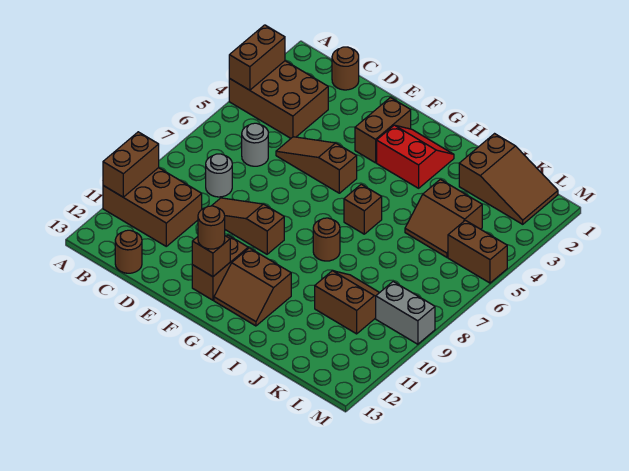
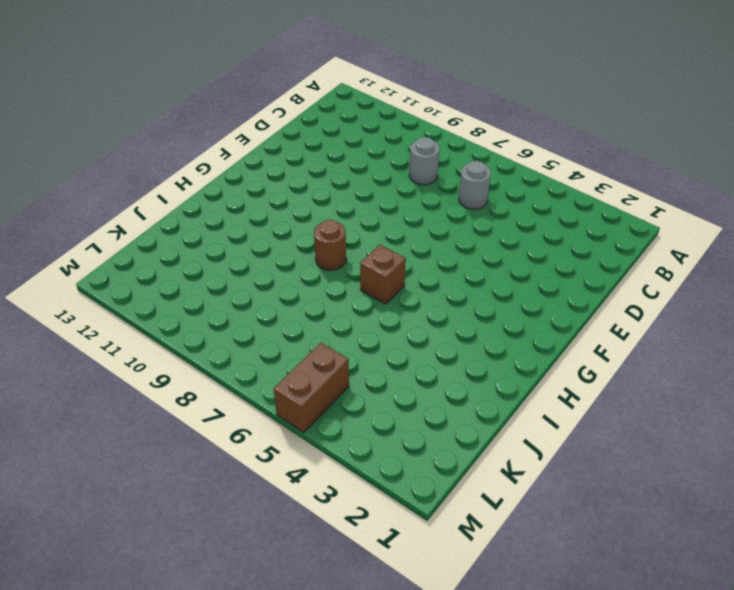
none -> brown brick A3:C4 level 1
none -> brown brick A10:C11 level 1
none -> brown round brick C1 level 1

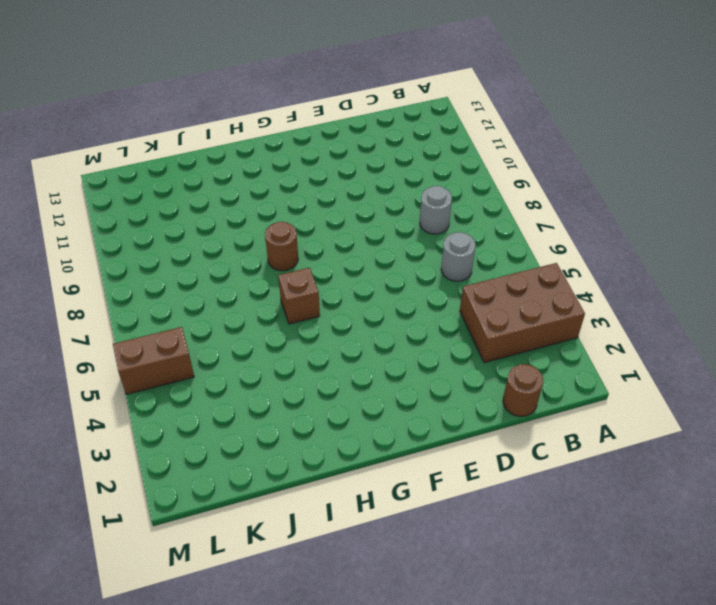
none -> brown brick A10:C11 level 1
none -> brown round brick C13 level 1
none -> brown slope D5:F5 level 1 top F

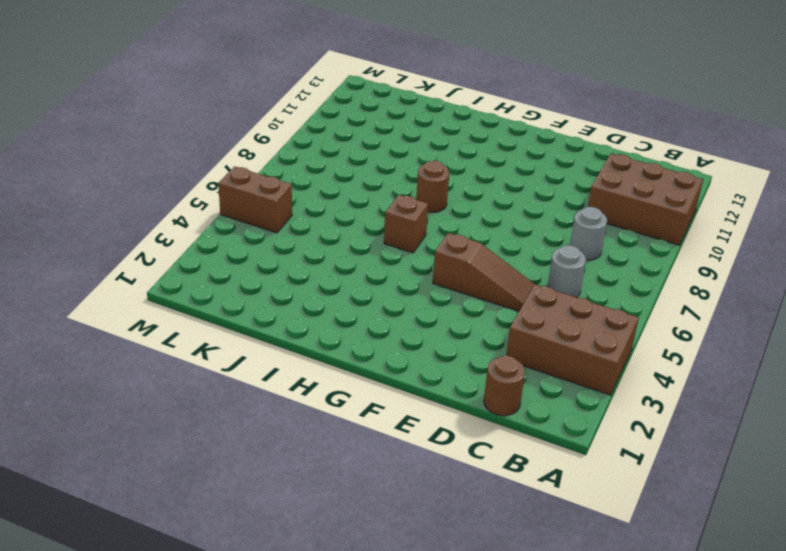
none -> brown round brick C13 level 1
none -> brown slope D9:F9 level 1 top F
none -> brown brick F2:F3 level 1

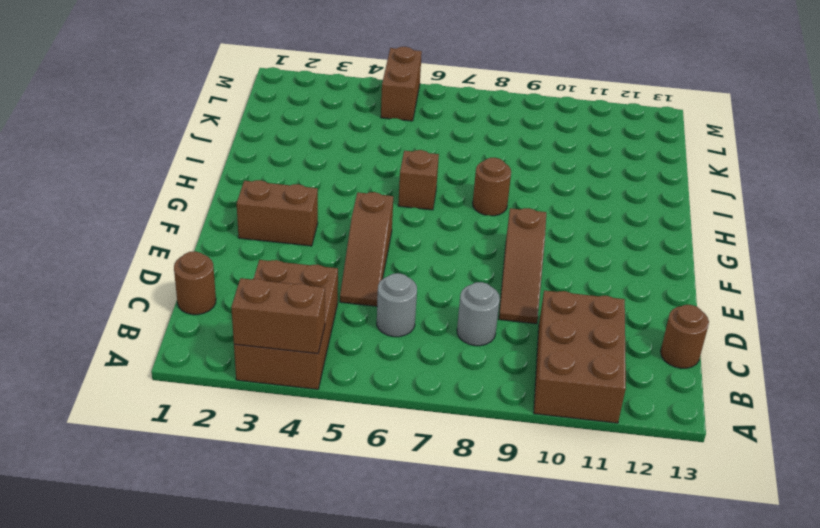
none -> brown brick F11:F12 level 1
none -> red slope G2:H3 level 1 top 3
none -> brown slope G11:H12 level 1 top 11

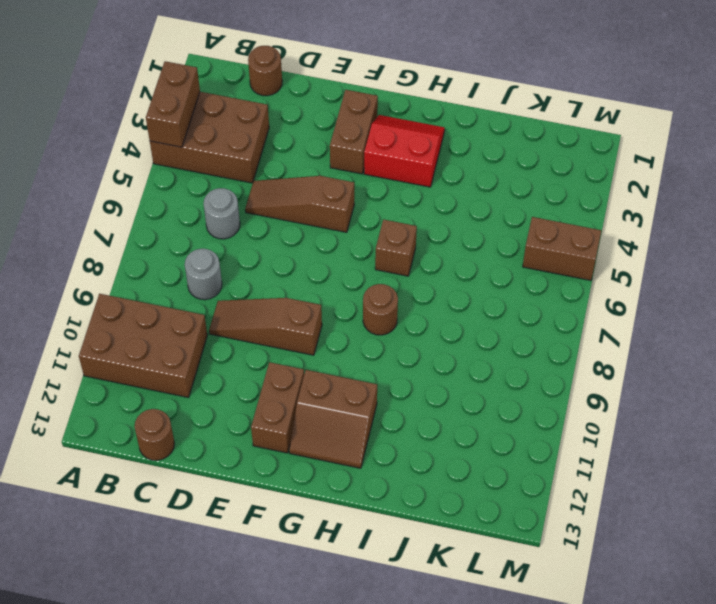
none -> brown slope J1:L2 level 1 top J
none -> brown slope J4:K5 level 1 top 4
none -> brown slope J9:K10 level 1 top 10

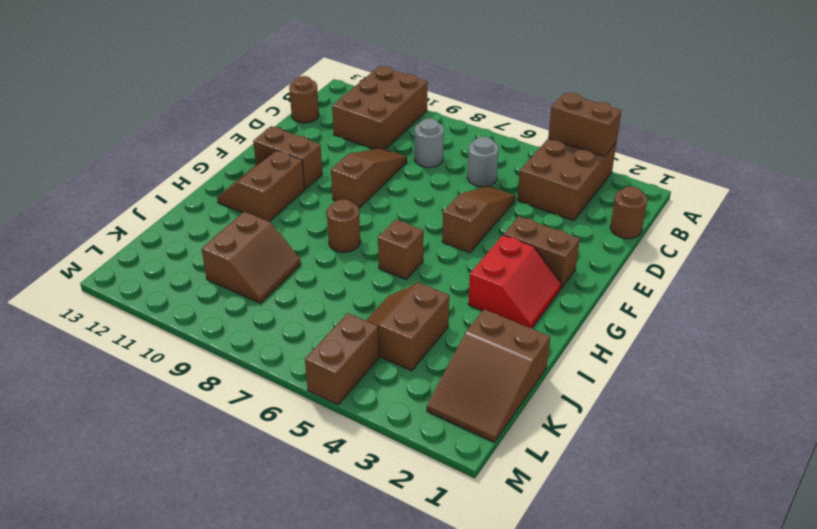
none -> grey brick L9:M9 level 1
none -> brown brick A10:A11 level 2
none -> brown brick F12 level 2

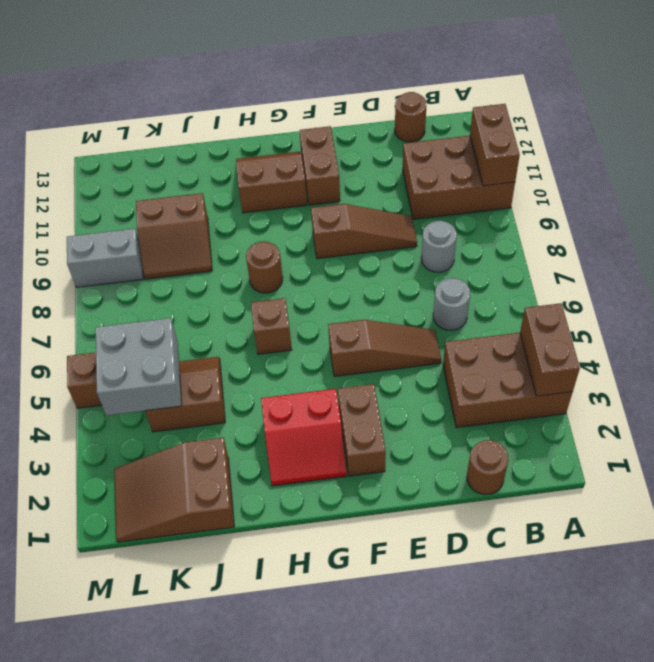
grey brick K4:L5 level 2 -> none
none -> brown brick F12 level 2
none -> brown round brick F12 level 3

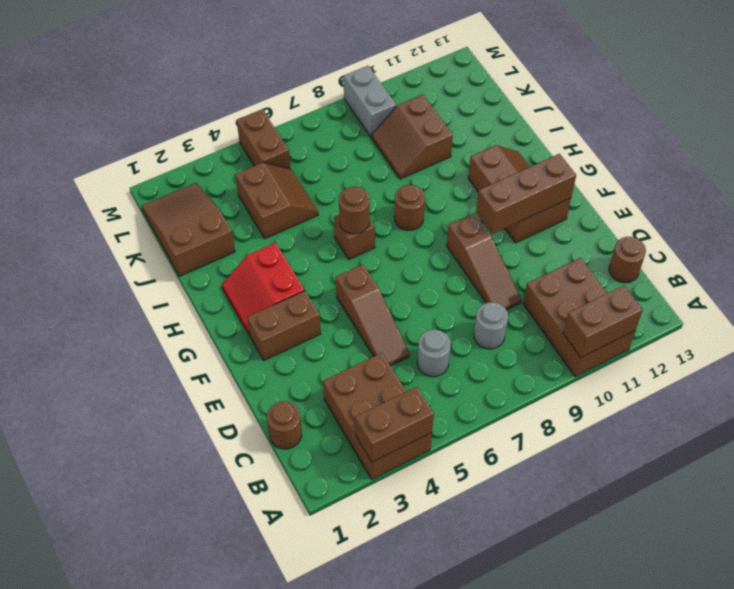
brown brick F10:F12 level 2 -> brown brick F12 level 2
brown round brick H6 level 2 -> brown round brick F12 level 3

